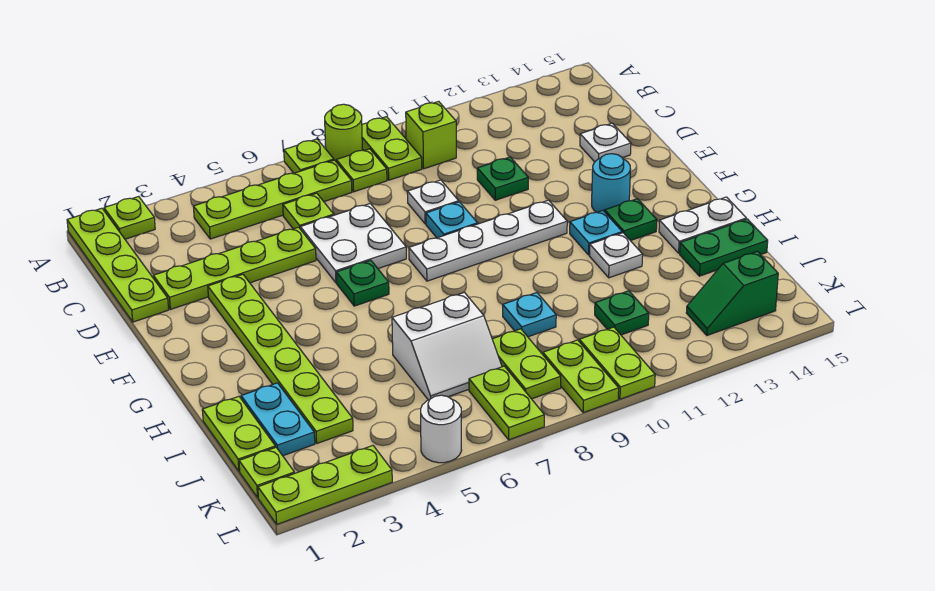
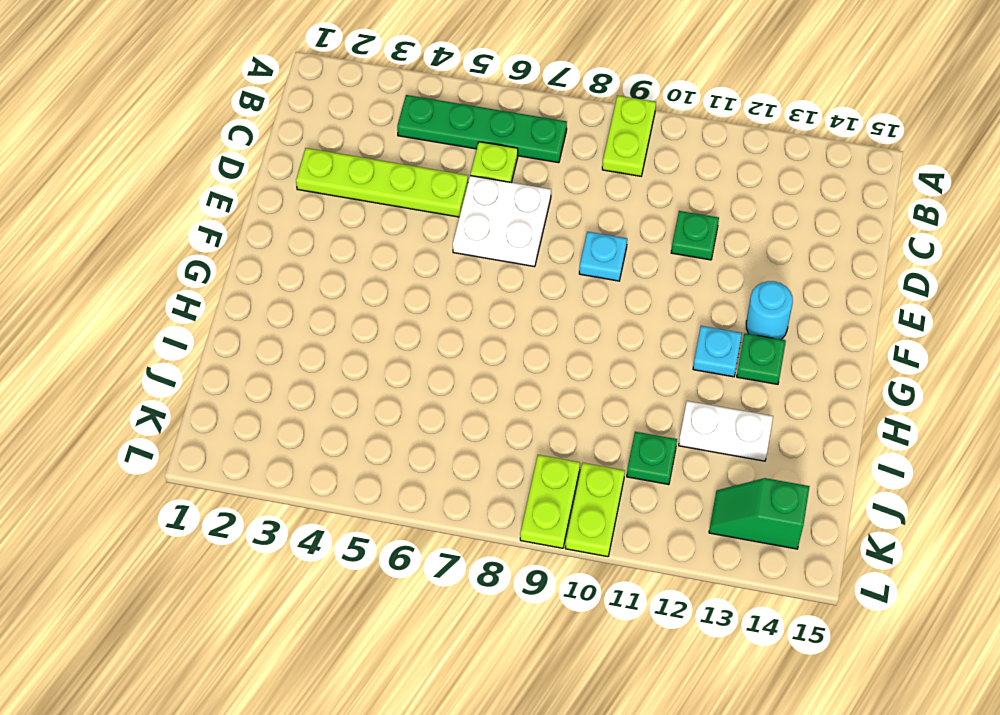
green plate B4:B7 level 1 -> lime plate B4:B7 level 1
white plate I12:I13 level 1 -> white plate H14:H15 level 1
none -> lime plate A1:D1 level 1
none -> lime plate A2 level 1
none -> lime plate A7 level 1
none -> lime round brick A8 level 1

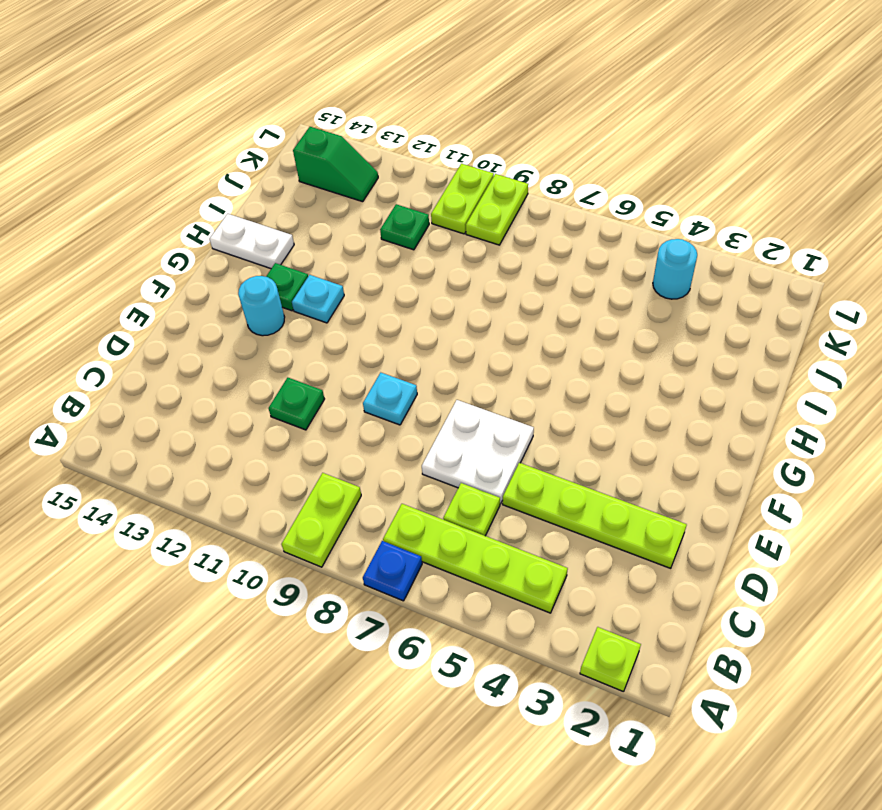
blue plate A7 level 1 -> lime plate A7 level 1
cyan round brick K4 level 1 -> none
none -> lime plate A1:D1 level 1
none -> lime round brick A8 level 1
none -> lime plate B8 level 1
none -> lime brick B10 level 1

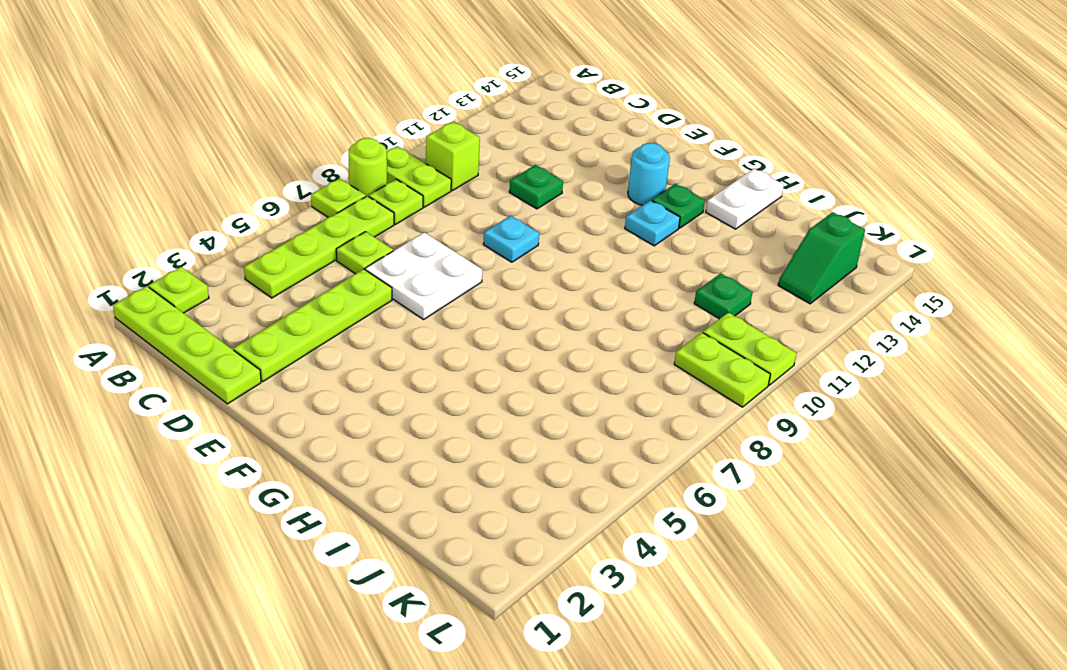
none -> white plate D9 level 1
none -> white plate D14 level 1
none -> lime plate E3:J3 level 1
none -> green plate F6 level 1

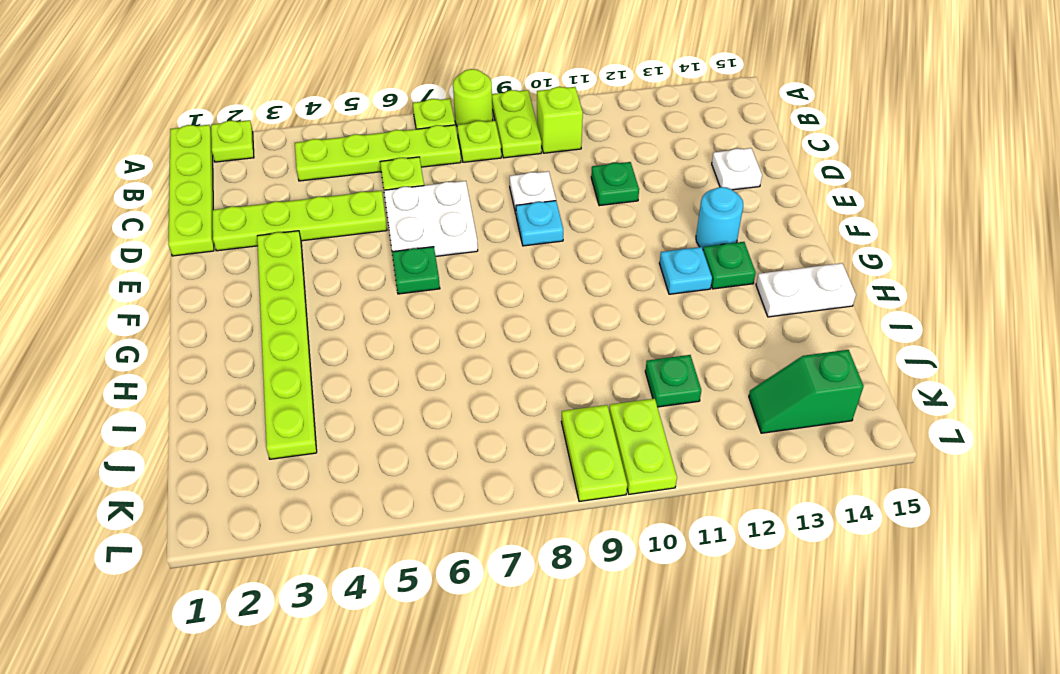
none -> white plate F8:F11 level 1
none -> white plate H12 level 1
none -> lime plate I1:J1 level 1
none -> cyan plate I2:J2 level 1

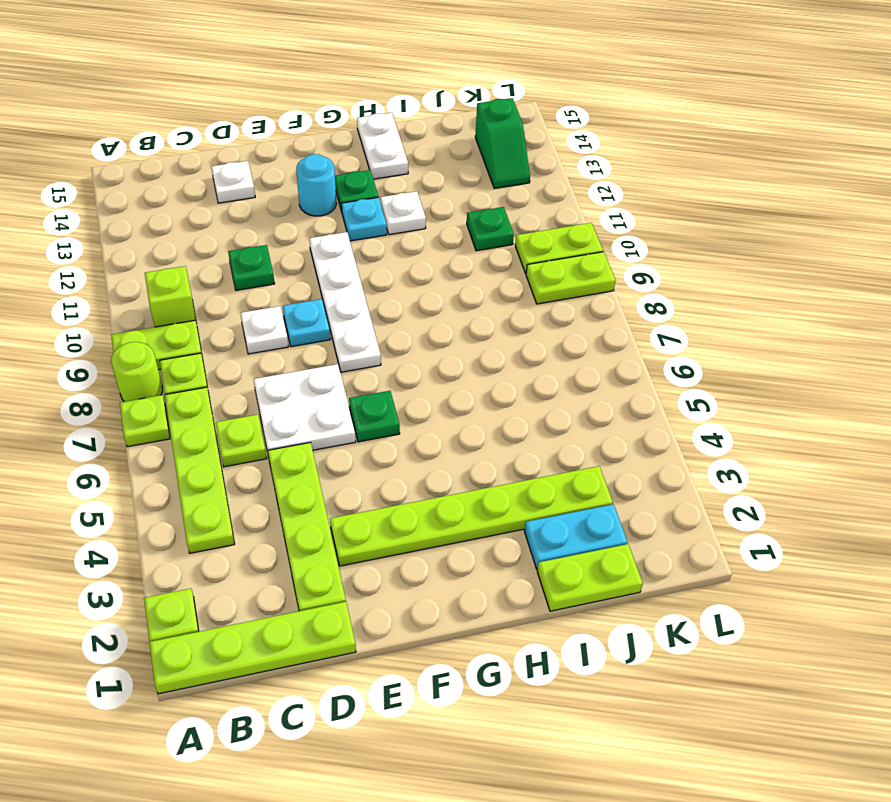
none -> white slope I6:J7 level 1 top I
none -> cyan plate I9 level 1
none -> green plate I14:I15 level 1
none -> lime plate J8:K8 level 1

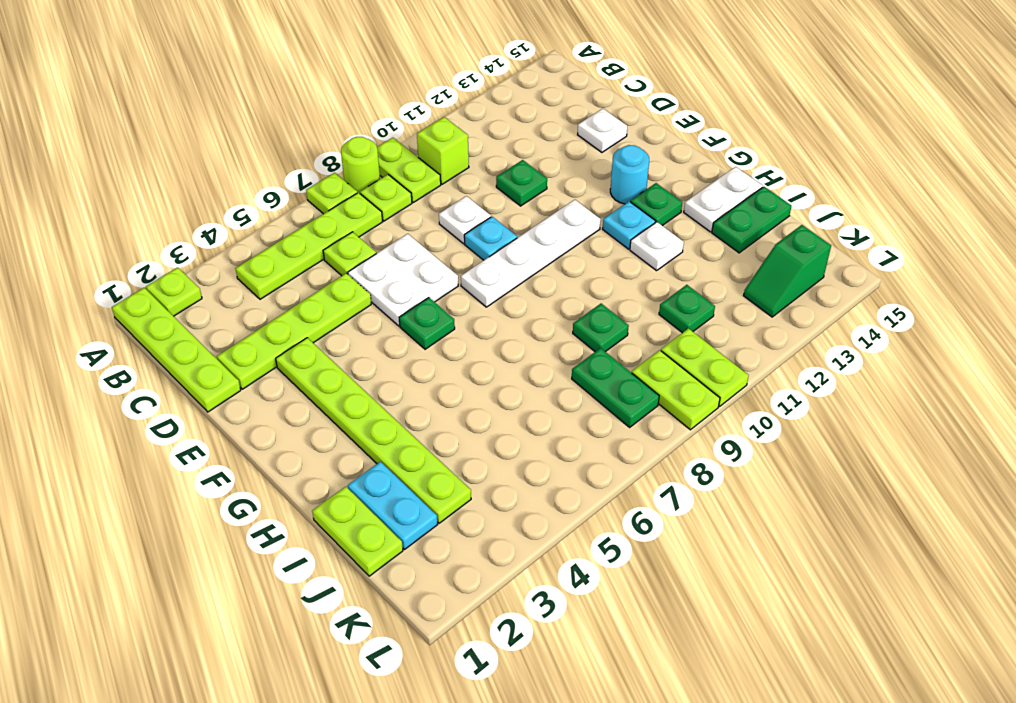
green plate I9 level 1 -> cyan plate I9 level 1
green plate J8:K8 level 1 -> lime plate J8:K8 level 1
none -> white slope I6:J7 level 1 top I
none -> lime plate K1 level 1
none -> lime plate K7:L7 level 1
none -> lime plate L1:L3 level 1

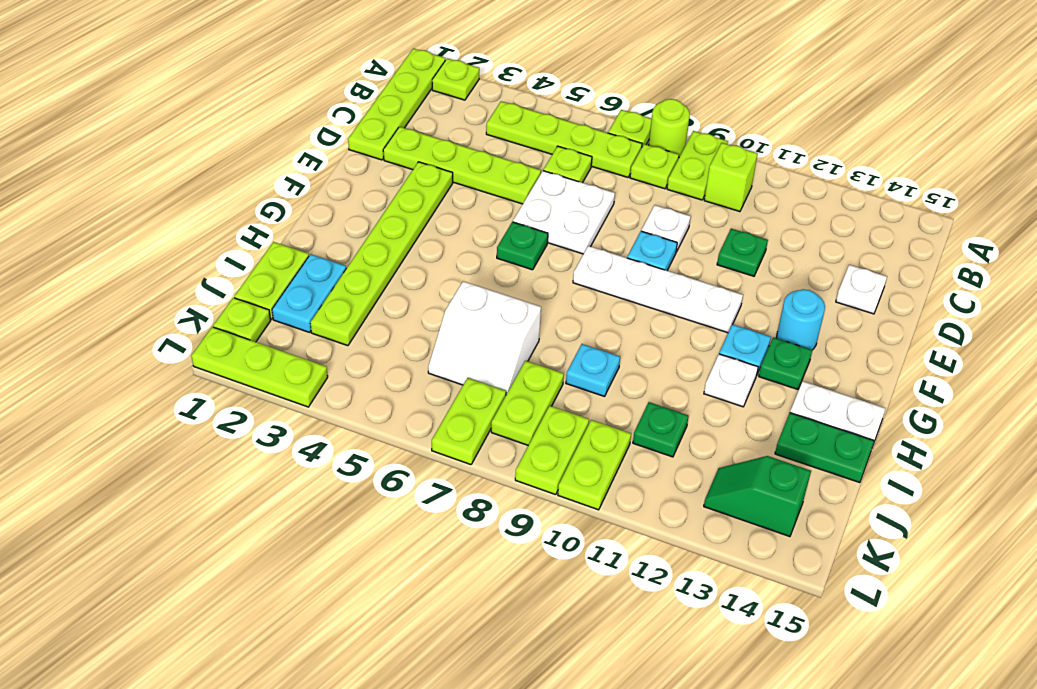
none -> white round brick L5 level 1

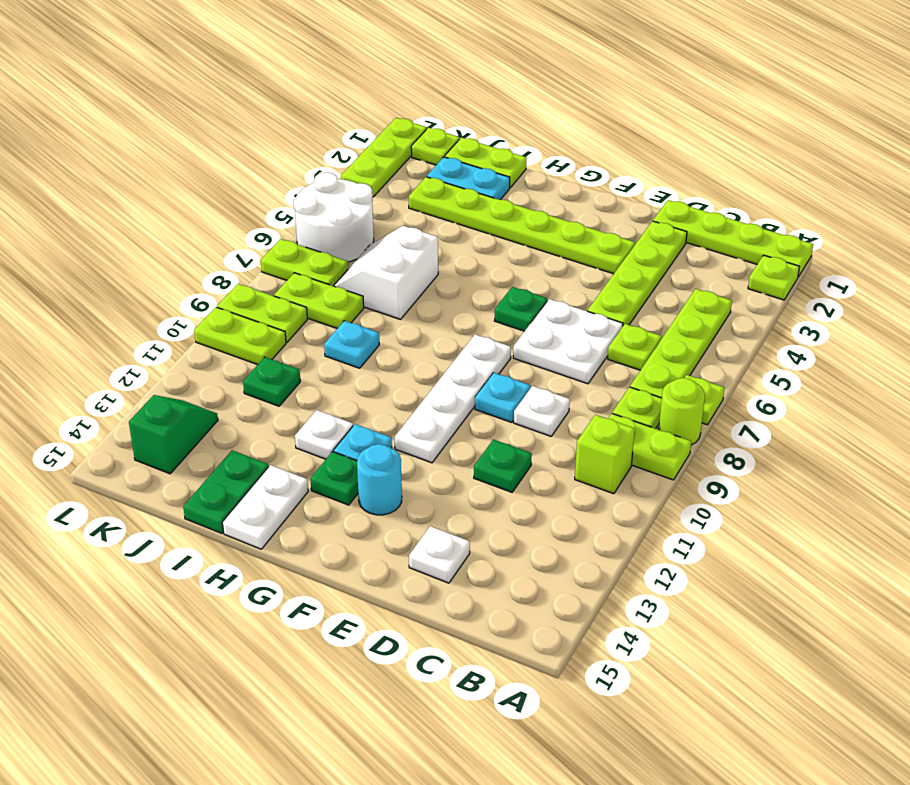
white round brick K5:L6 level 1 -> white round brick L5 level 1

